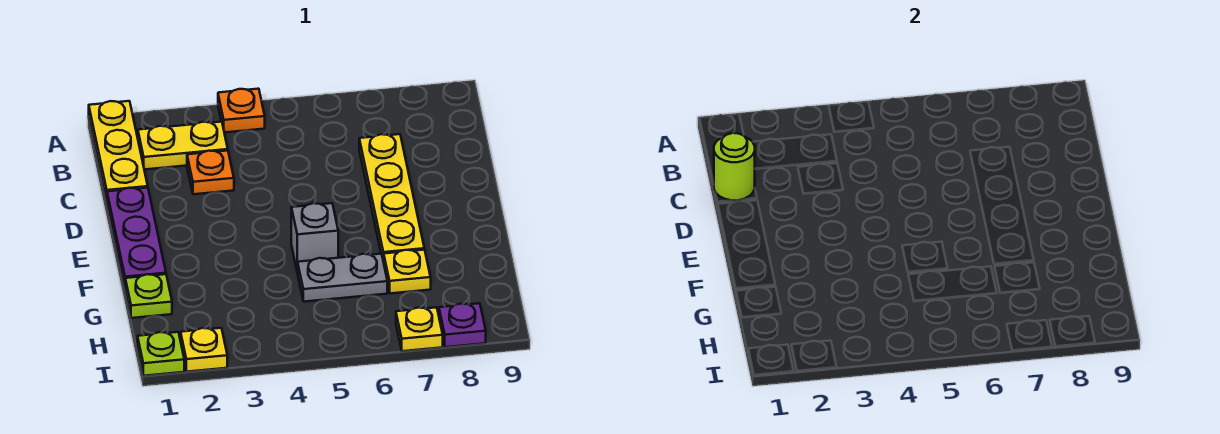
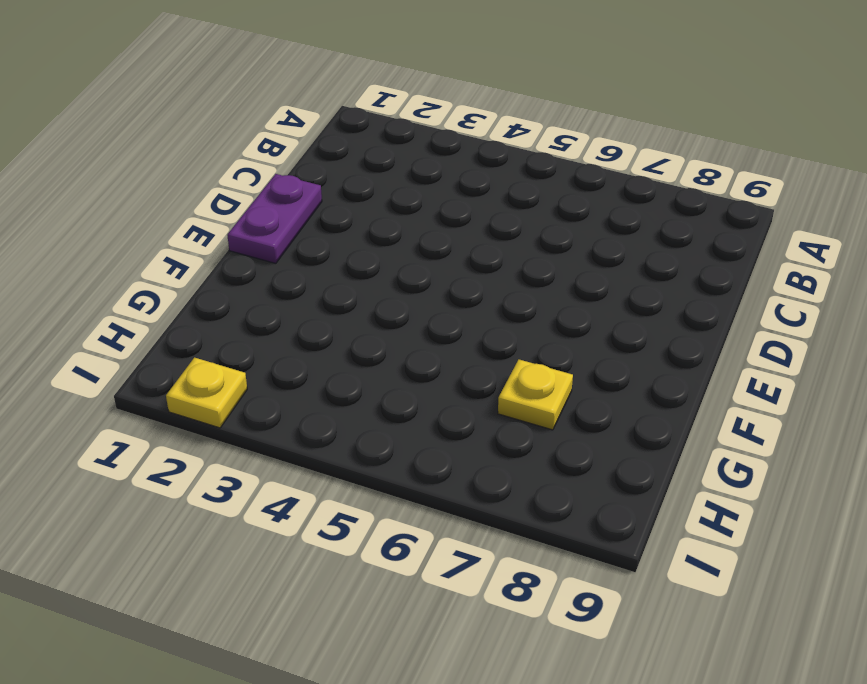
purple plate D1:E1 level 1 -> purple plate D1:F1 level 1
none -> yellow plate A1:C1 level 1
none -> orange plate A4 level 1
none -> yellow plate B2:B3 level 1

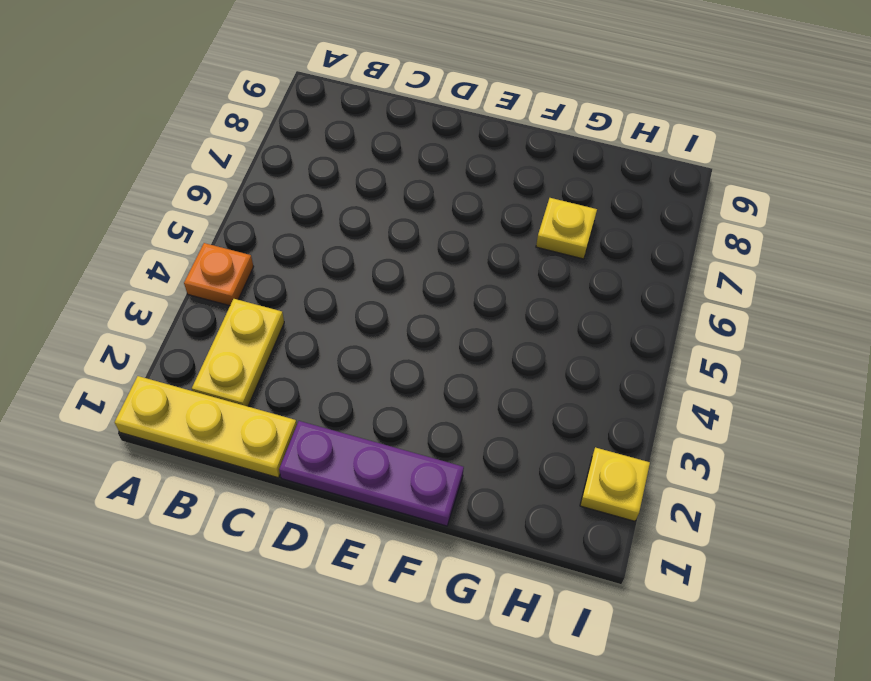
none -> orange plate C3 level 1
none -> yellow plate C7:F7 level 1
none -> grey brick F5 level 1

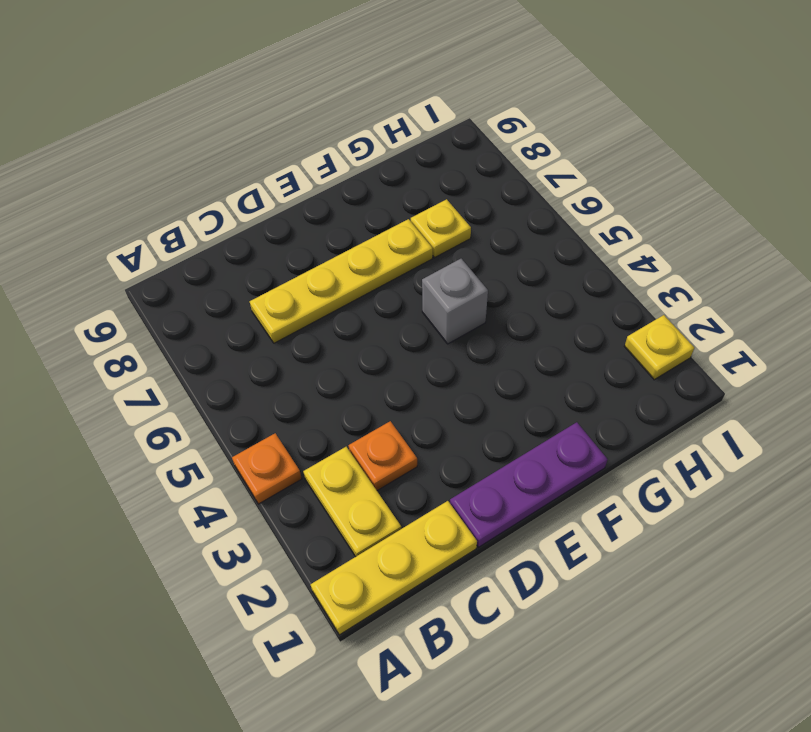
none -> lime plate G1 level 1
none -> grey plate G5:G6 level 1
none -> lime plate I1 level 1

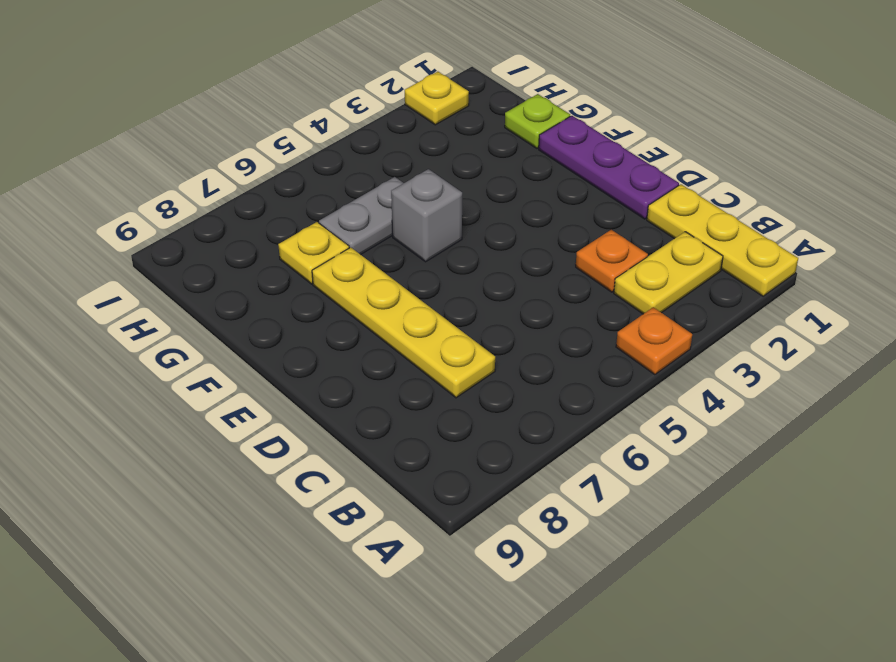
none -> lime plate I1 level 1
none -> yellow plate I7 level 1
none -> purple plate I8 level 1

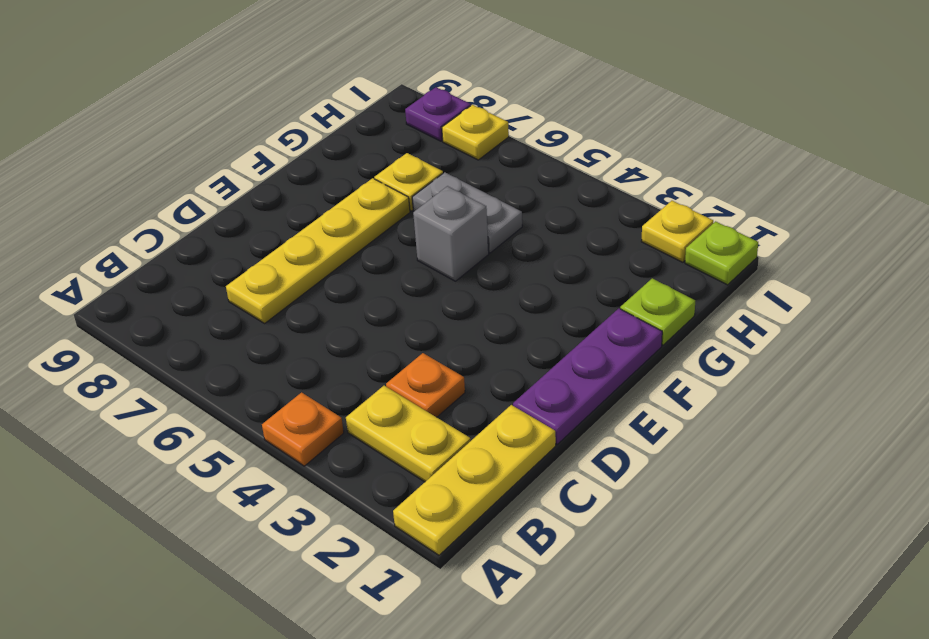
none -> lime round brick C1 level 2

